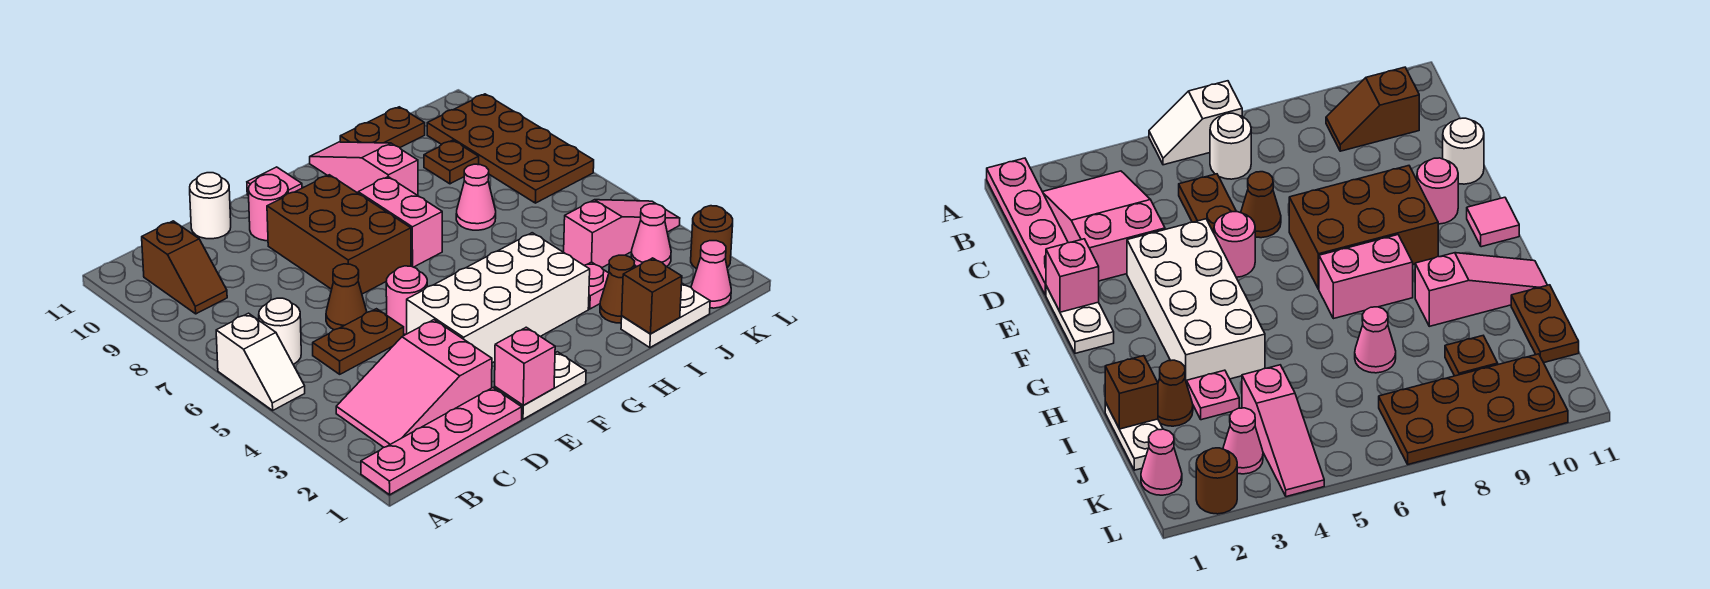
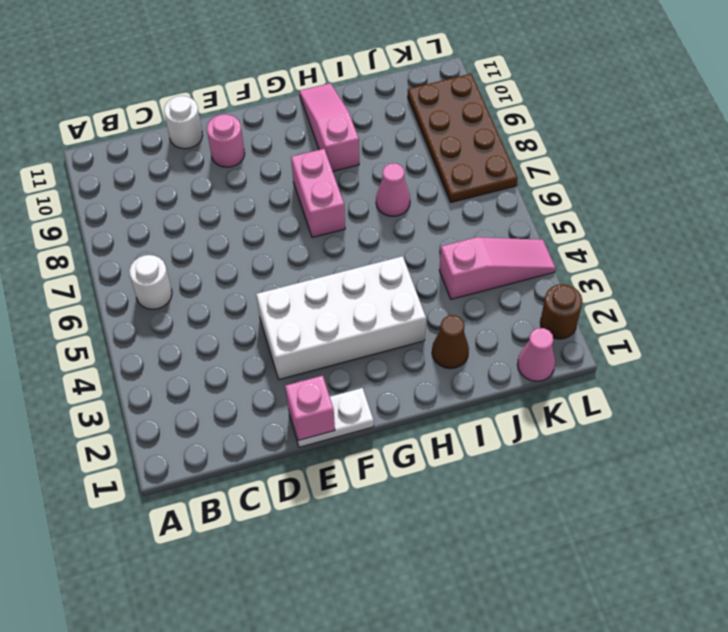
none -> pink plate A1:D1 level 1
none -> white slope A5:A6 level 1 top 6
none -> pink slope B2:D3 level 1 top D

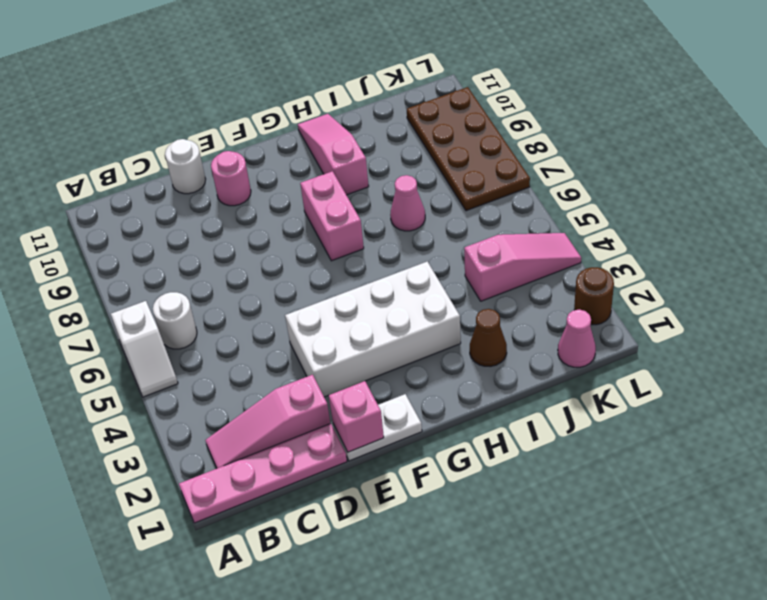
pink slope B2:D2 level 1 top D -> pink slope B2:D3 level 1 top D
none -> brown slope B9:B10 level 1 top 10
none -> brown plate C5:D5 level 1
none -> brown cone D6 level 1

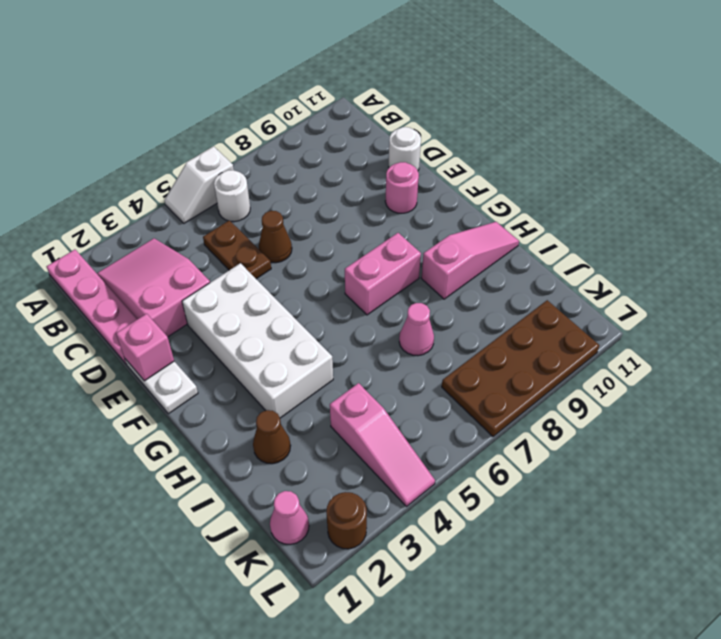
none -> brown slope B9:B10 level 1 top 10
none -> pink round brick E5 level 1
none -> brown brick E7:F9 level 1

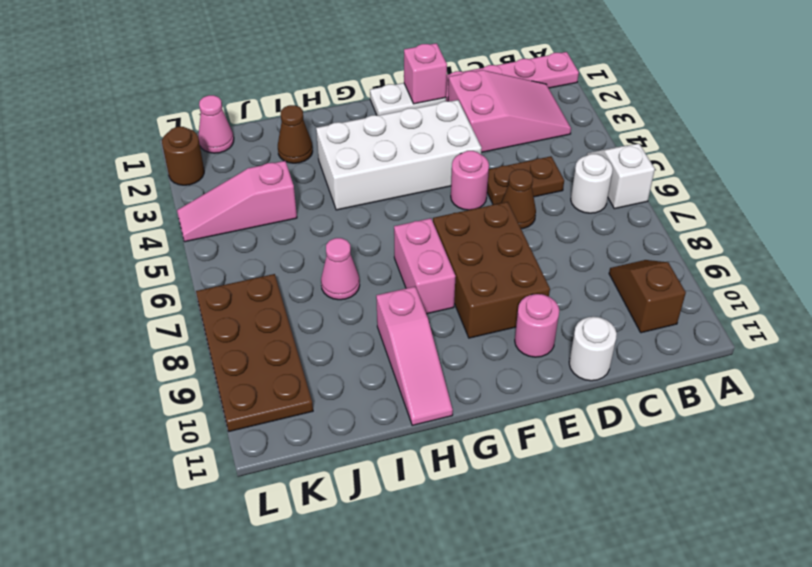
none -> pink tile F11 level 1
none -> white plate I1:J1 level 1
none -> pink plate I3 level 1

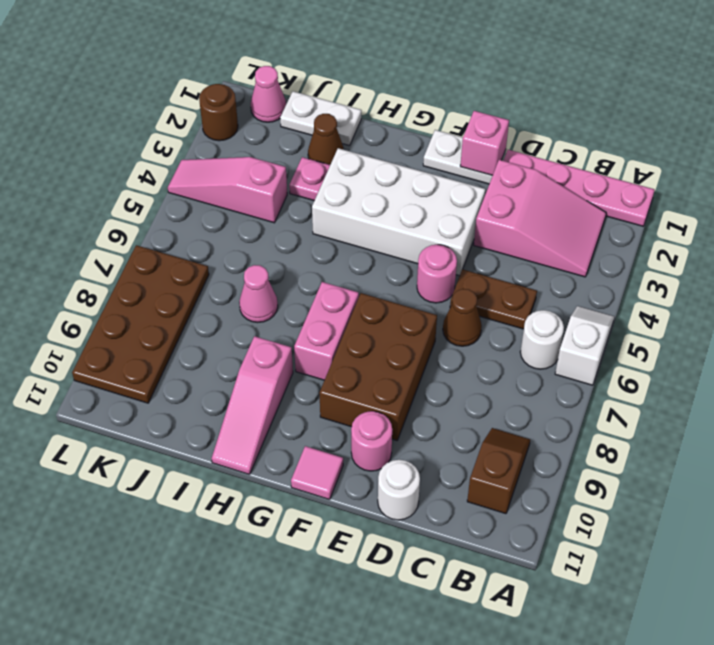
none -> brown plate I11:J11 level 1
none -> brown plate J9 level 1
none -> pink cone K3 level 1

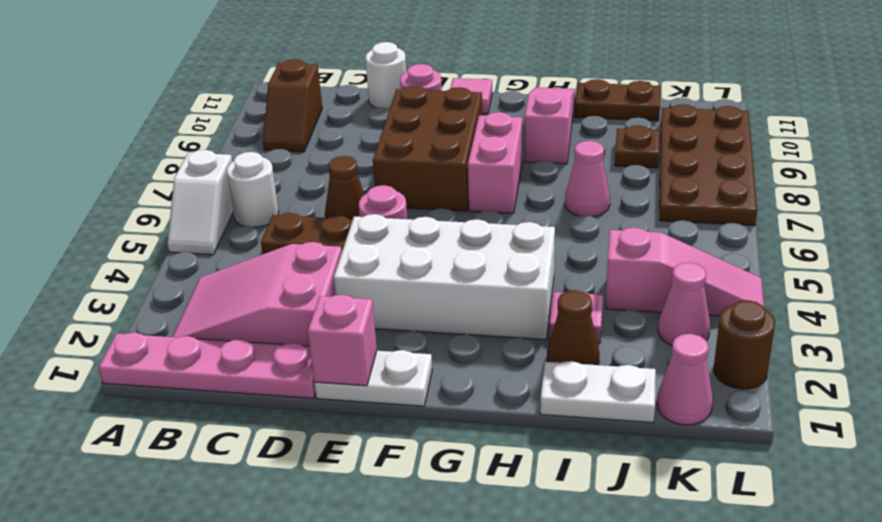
none -> brown brick I1 level 2

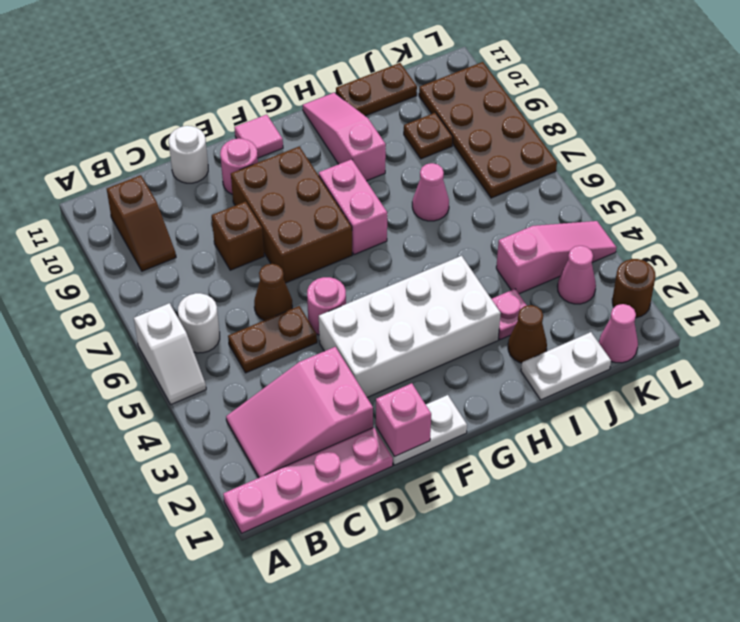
brown brick D8 level 1 -> brown brick I1 level 2

